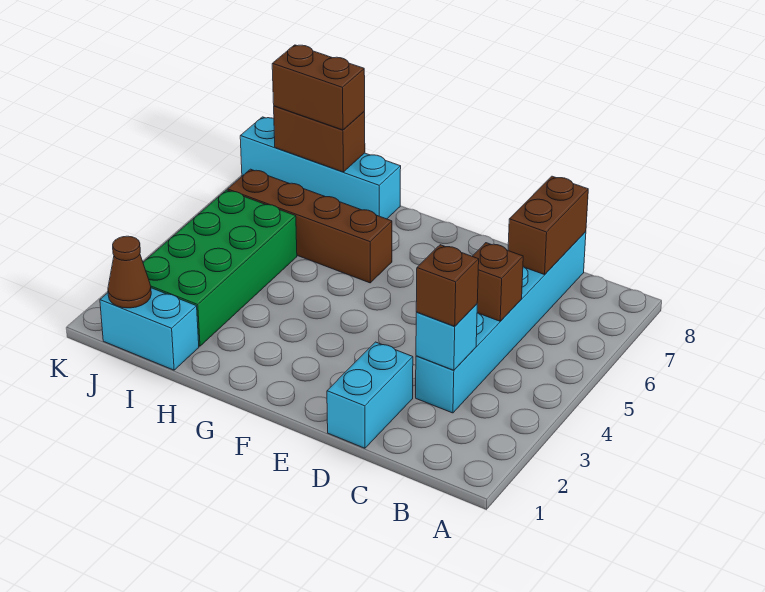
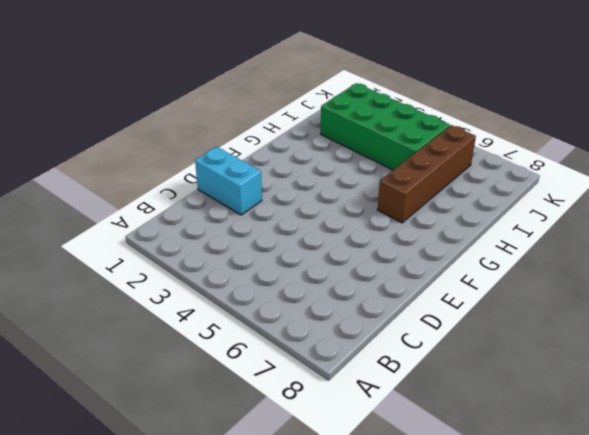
none -> cyan brick C3:C8 level 1
none -> cyan brick H8:K8 level 1
none -> cyan brick I1:J1 level 1

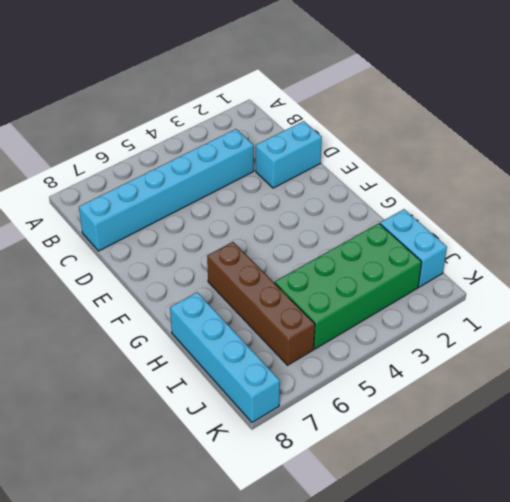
none -> cyan brick C3 level 2
none -> brown brick C5 level 2
none -> brown brick C7:C8 level 2

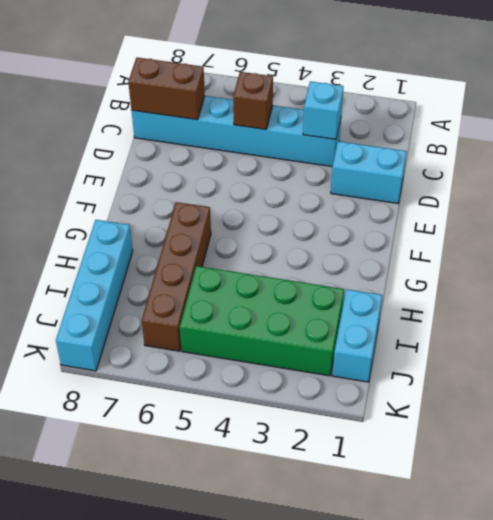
none -> brown brick I8:J8 level 2
none -> brown cone J1 level 2
none -> brown brick C3 level 3

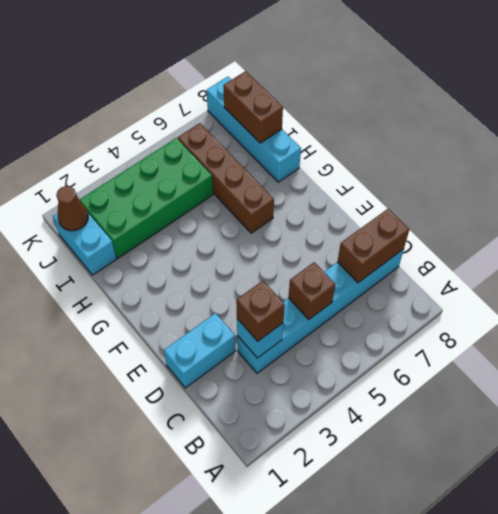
none -> brown brick I8:J8 level 3

